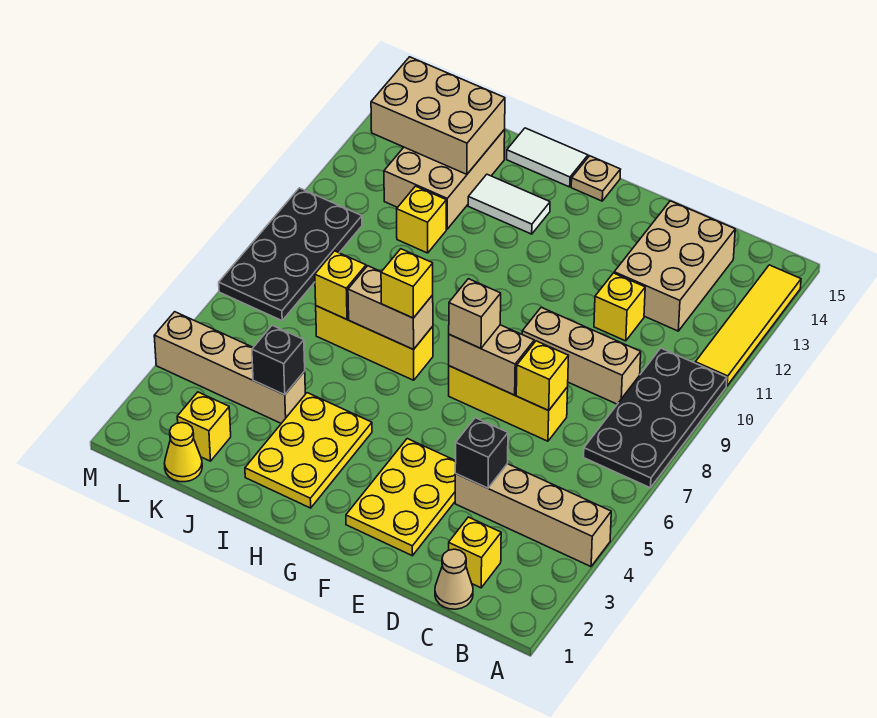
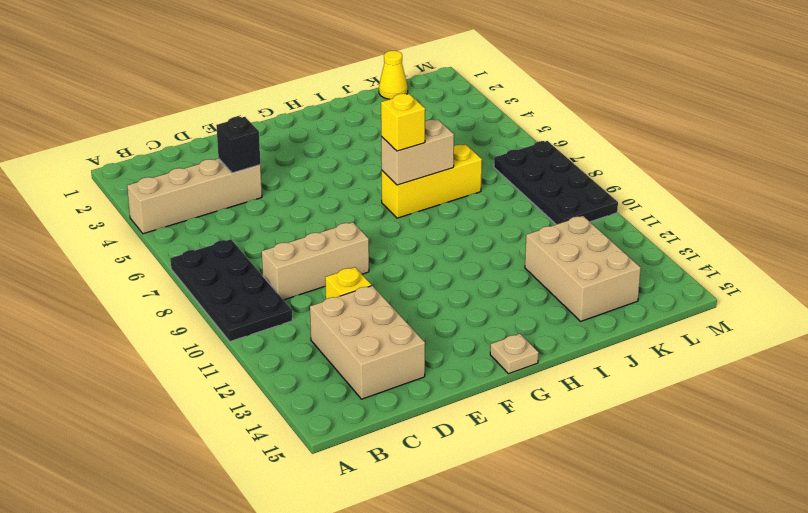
none -> yellow tile A11:A14 level 1
none -> tan cone C1 level 1
none -> yellow brick C2 level 1
none -> yellow brick D7:F7 level 1

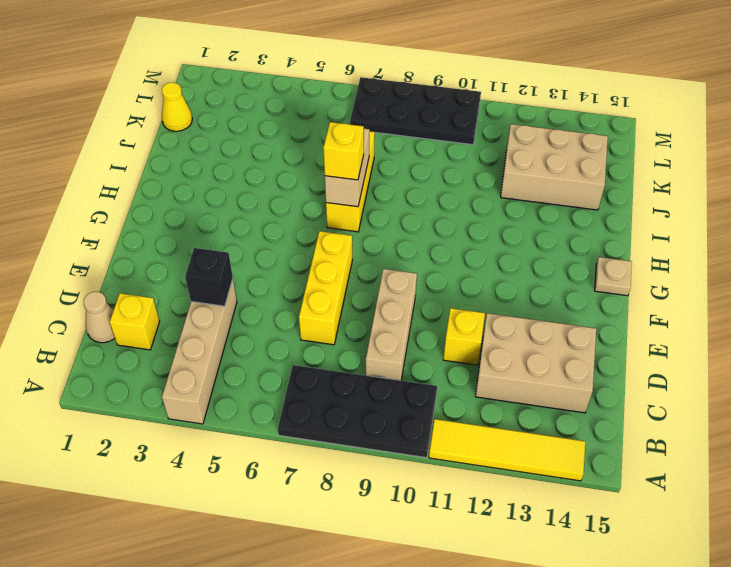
none -> yellow plate E2:F4 level 1
none -> yellow plate H2:I4 level 1
none -> white tile H13:I13 level 1
none -> white tile H15:I15 level 1

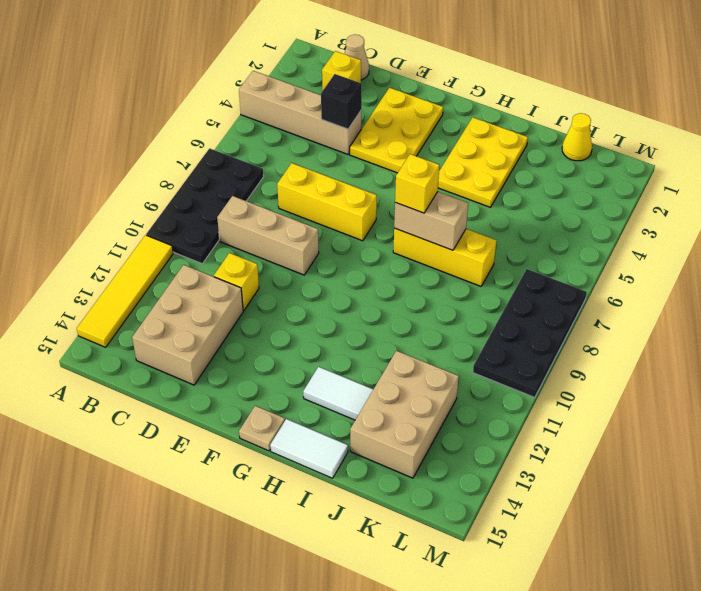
none -> tan brick J4:M4 level 1
none -> yellow brick J11 level 1
none -> yellow brick K2 level 1
none -> yellow brick D7 level 2

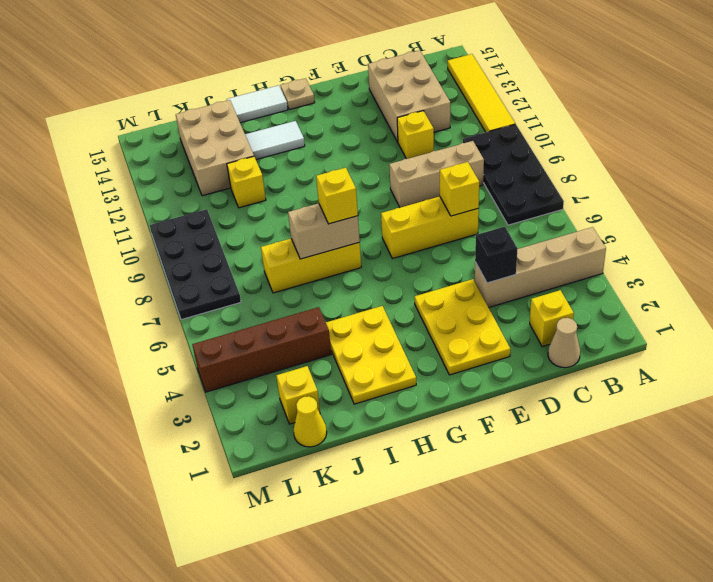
brown brick J4:M4 level 1 -> tan brick J4:M4 level 1
none -> tan brick E7:F7 level 2
none -> black brick J4 level 2
none -> yellow brick J7 level 2
none -> tan brick J13:L14 level 2

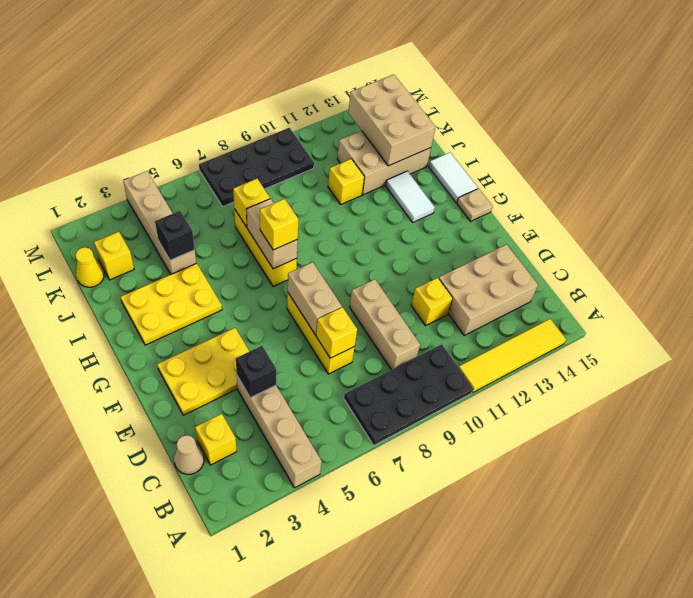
none -> tan brick F7 level 3

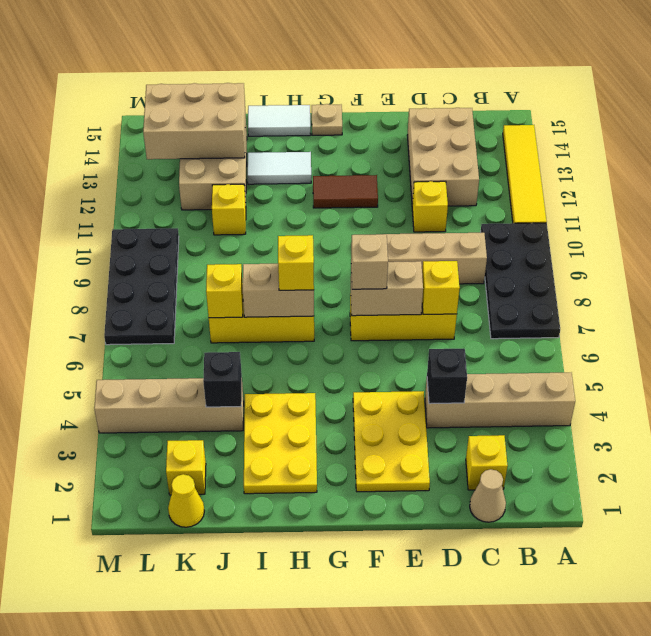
brown tile F12:G12 level 1 -> none

